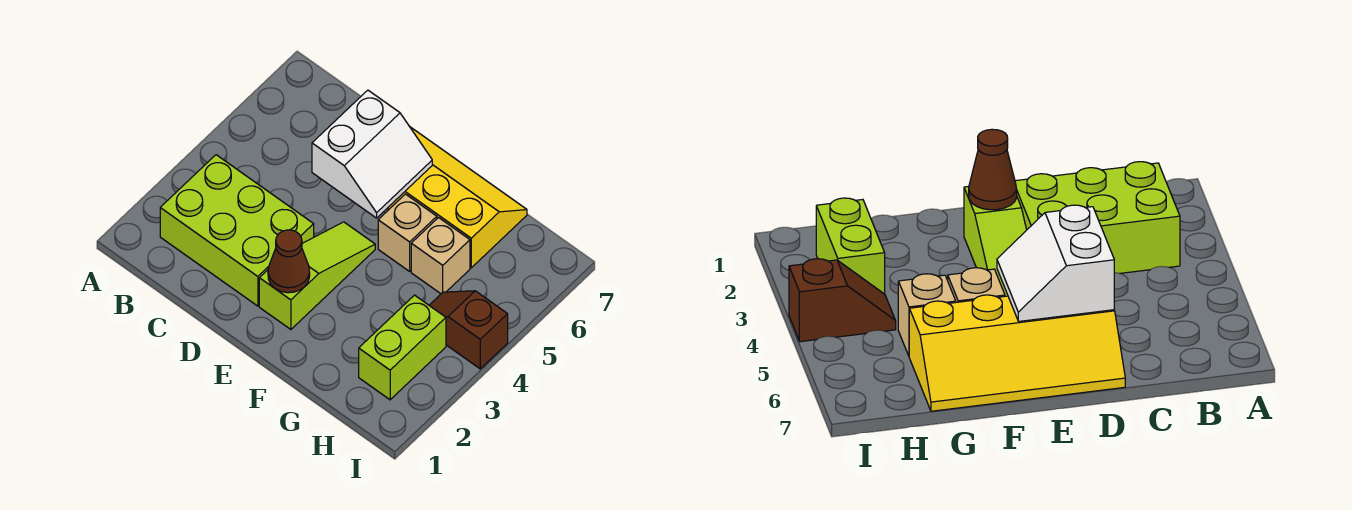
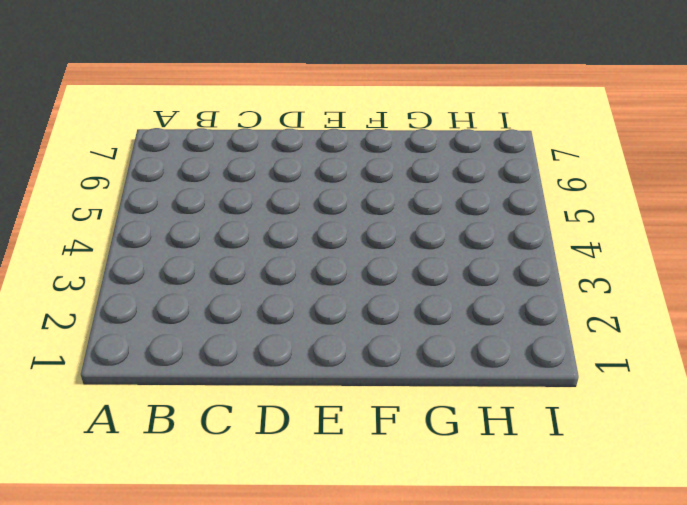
none -> lime brick B2:D3 level 1
none -> yellow slope D6:G7 level 1 top 6

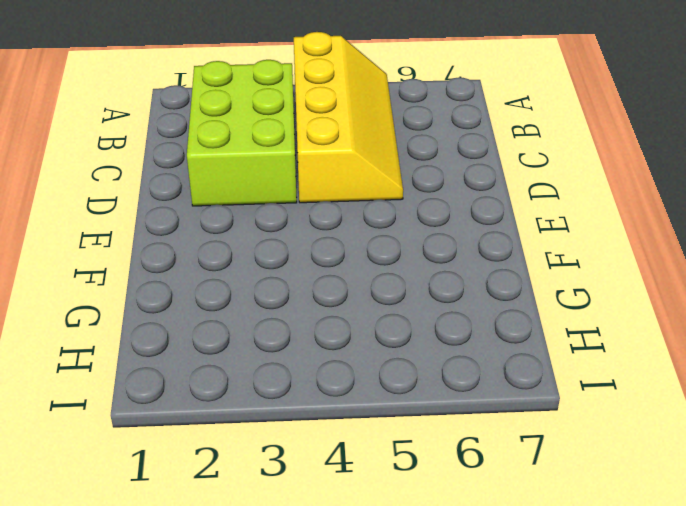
yellow slope A4:D5 level 1 top 4 -> yellow slope D6:G7 level 1 top 6
none -> lime slope E2:E4 level 1 top 2
none -> tan brick F5 level 1

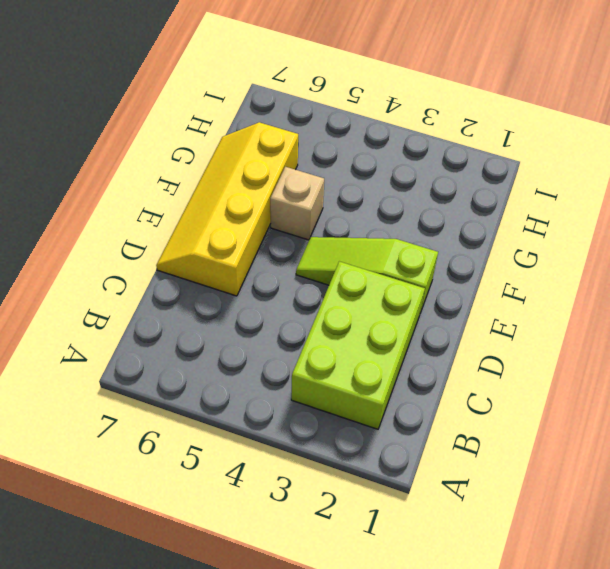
none -> tan brick G5 level 1
none -> lime brick H2:H3 level 1

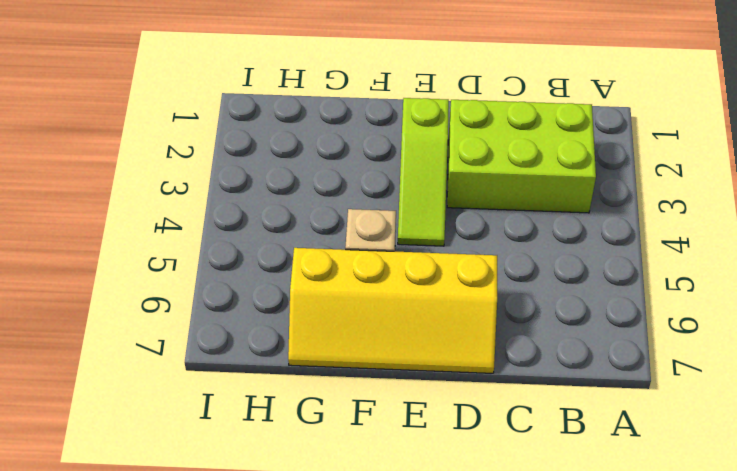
none -> tan brick G5 level 1
none -> lime brick H2:H3 level 1

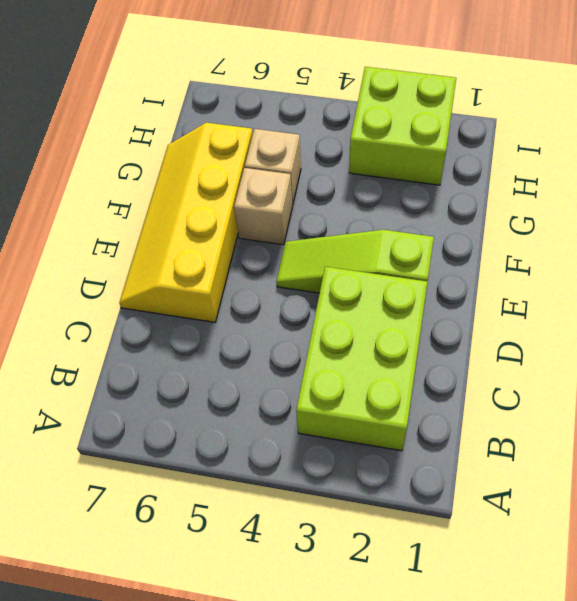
lime brick H2:I3 level 1 -> lime brick H2:H3 level 1
none -> brown slope H4:I4 level 1 top I
none -> white slope D5:E6 level 2 top D

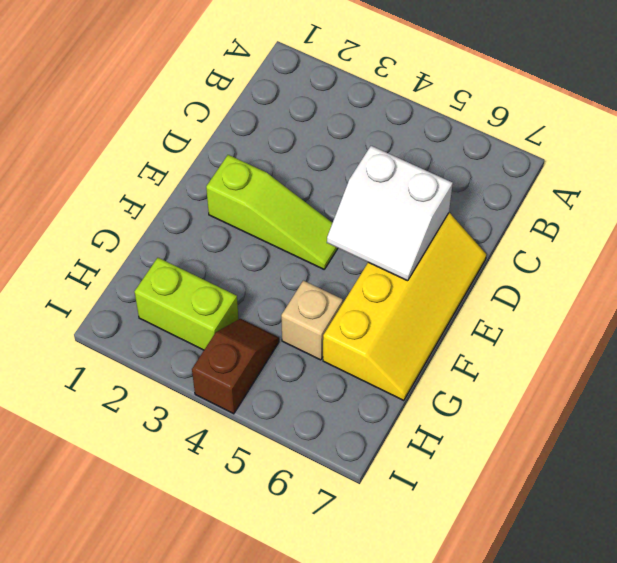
none -> lime brick B2:D3 level 1
none -> tan brick F5 level 1

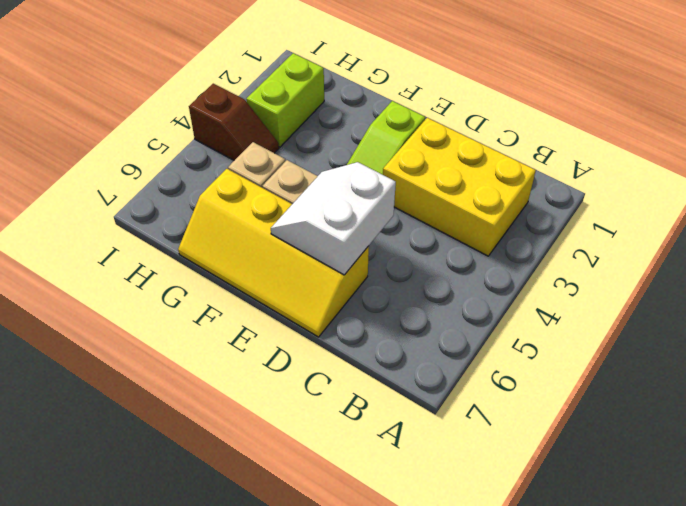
yellow brick B2:D3 level 1 -> lime brick B2:D3 level 1
none -> brown cone E2 level 2

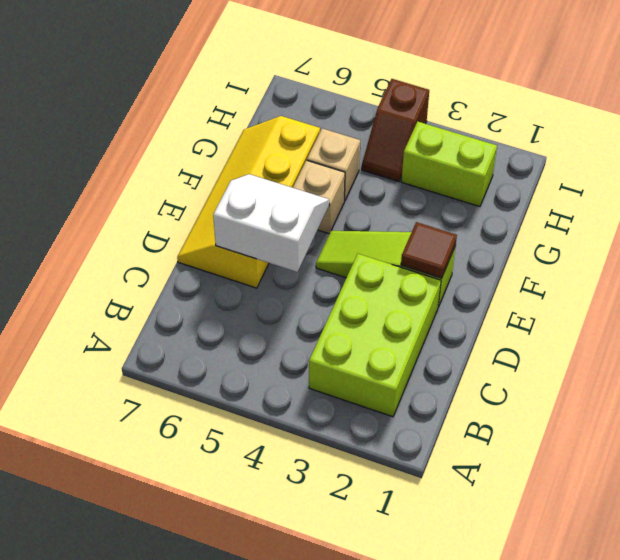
brown tile E2 level 2 -> brown cone E2 level 2

